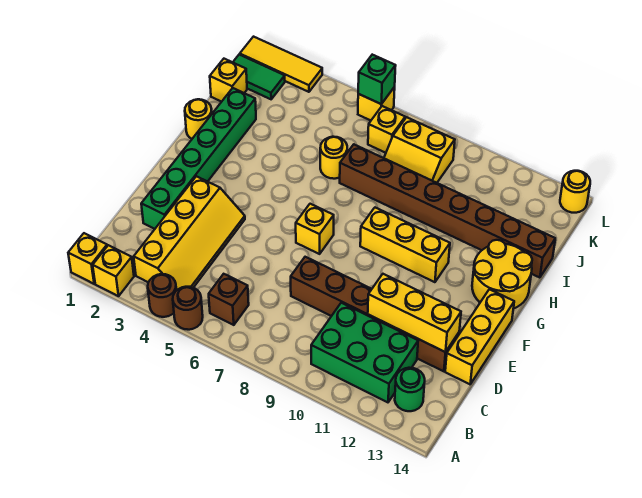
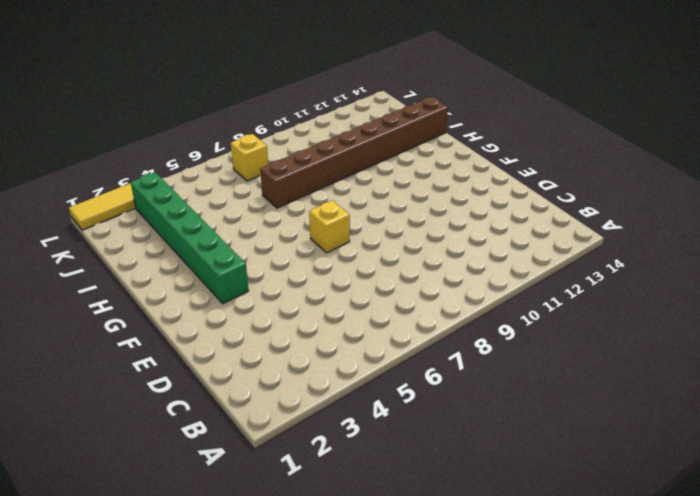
green brick F3:K3 level 1 -> green brick D2:I2 level 1
none -> yellow brick A1 level 1
none -> yellow brick A2 level 1
none -> brown round brick A4 level 1

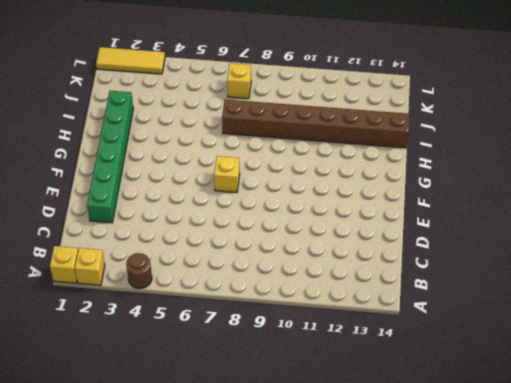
none -> brown round brick A5 level 1
none -> yellow slope B3:E4 level 1 top 3
none -> brown brick B6 level 1

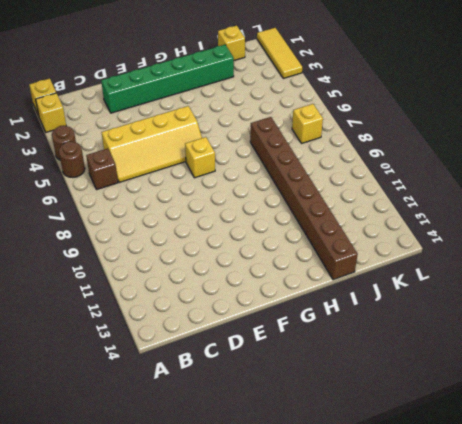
yellow slope C5:F6 level 1 top 5 -> yellow slope B3:E4 level 1 top 3
none -> green brick B10:C12 level 1
none -> green round brick B13 level 1
none -> brown brick D8:D13 level 1

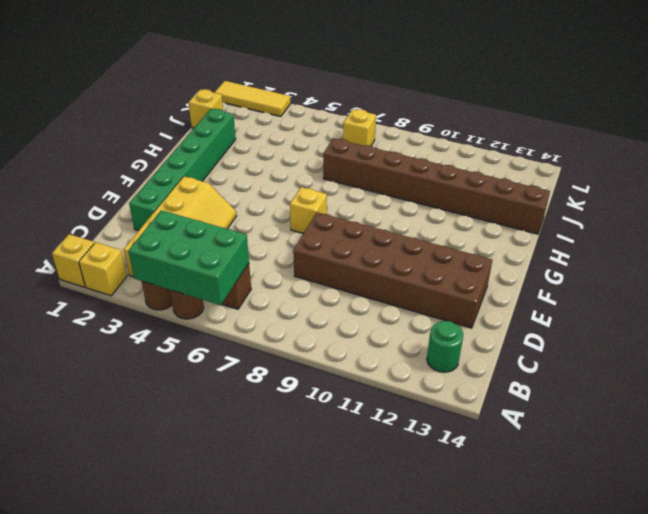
green brick A4:B6 level 2 -> green brick B10:C12 level 1
brown brick D8:E13 level 1 -> brown brick D8:D13 level 1
none -> yellow brick D14:F14 level 1
none -> yellow brick G9:G11 level 1
none -> yellow round brick G13:H14 level 1

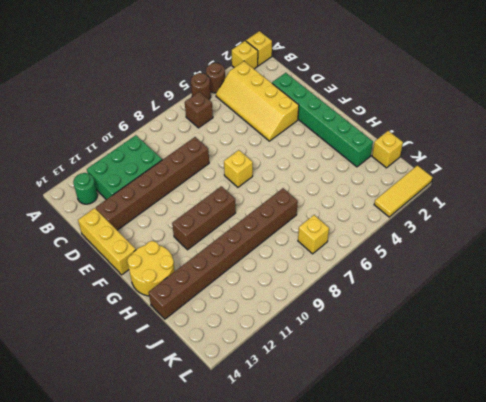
brown brick G9:G11 level 1 -> yellow brick G9:G11 level 1
none -> yellow round brick H1 level 1
none -> yellow round brick I6 level 1
none -> yellow slope J8:K9 level 1 top K

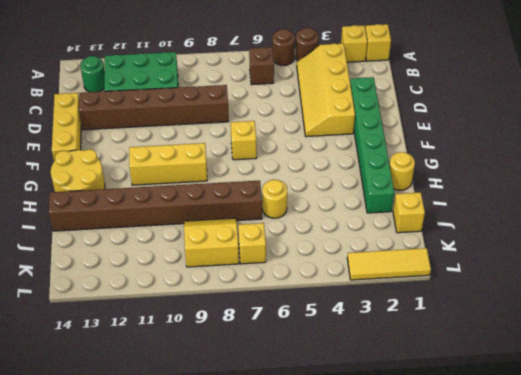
none -> green tile K1:K2 level 1
none -> yellow brick L6 level 1
none -> yellow round brick L14 level 1

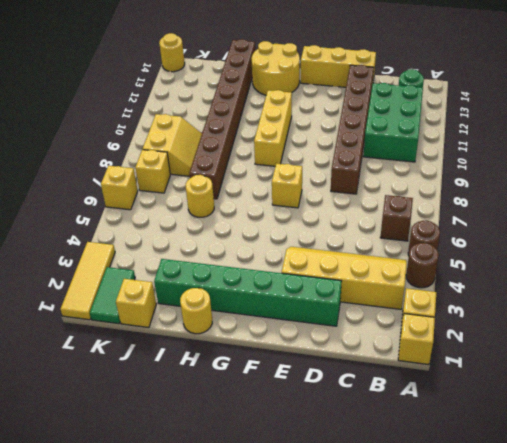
none -> yellow brick D11:D13 level 2
none -> green brick L6 level 2

